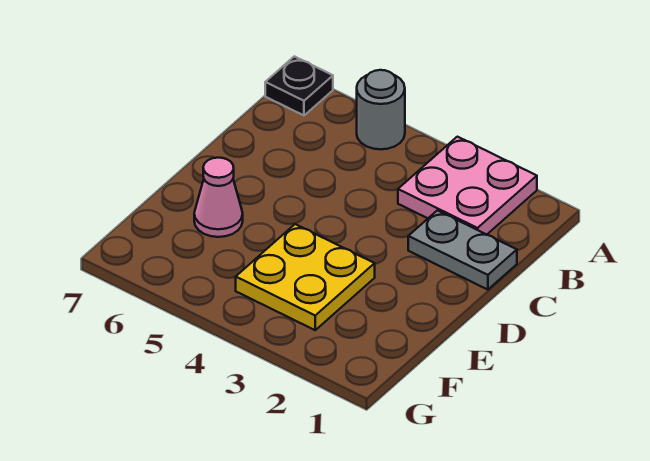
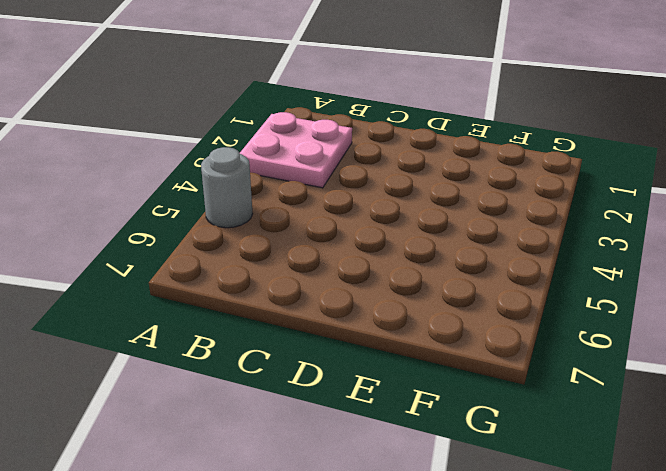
none -> black plate A7 level 1
none -> grey plate C1:C2 level 1

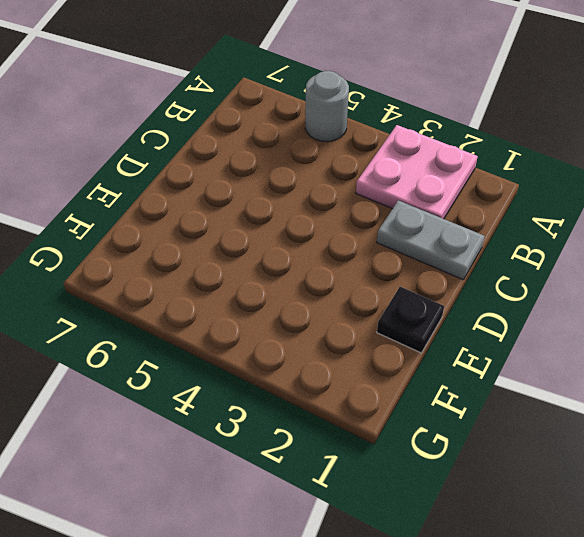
black plate E1 level 1 -> black plate A7 level 1
none -> yellow plate E3:F4 level 1
none -> pink cone E6 level 1

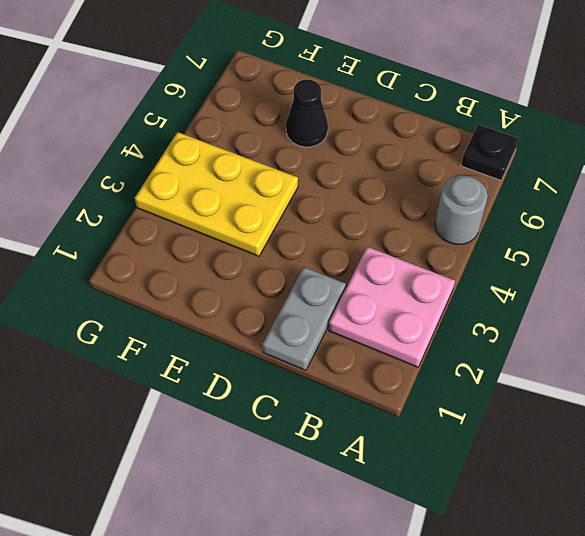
yellow plate E3:G4 level 1 -> yellow plate E3:F4 level 1
black cone E6 level 1 -> pink cone E6 level 1

